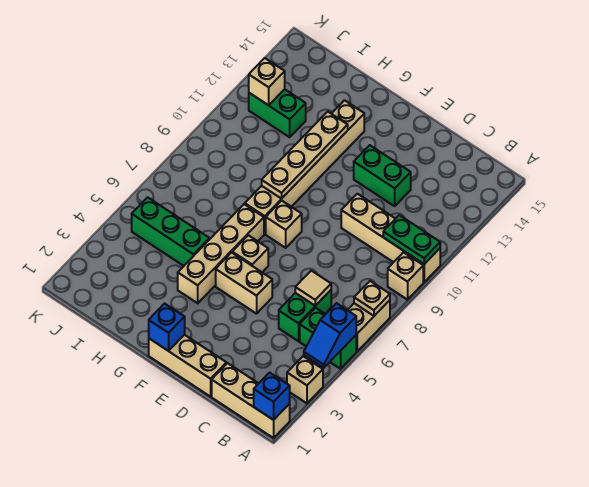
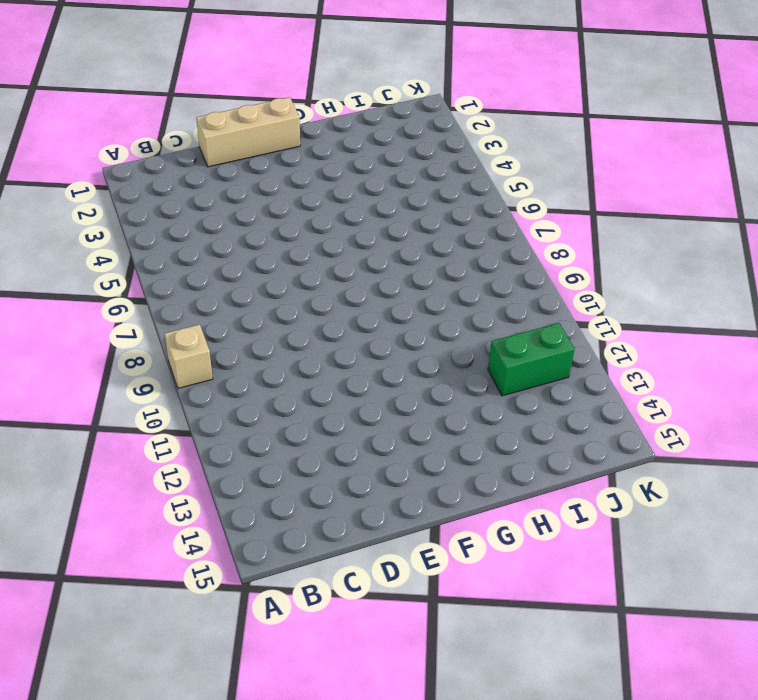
none -> tan brick A1:C1 level 1
none -> tan brick A3 level 1
none -> green brick A5:B5 level 1

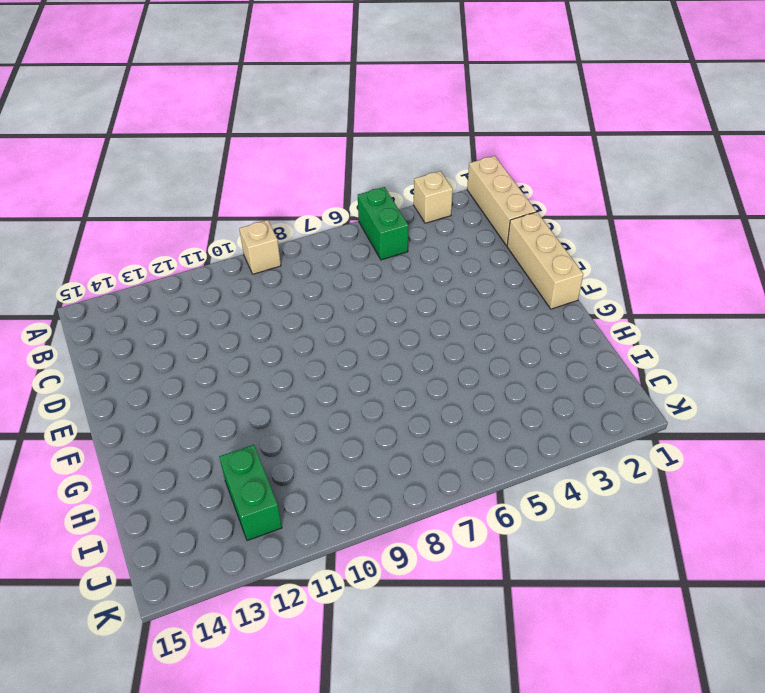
none -> tan brick A6:A7 level 1
none -> tan brick A10:D10 level 1
none -> green brick C5:C6 level 1

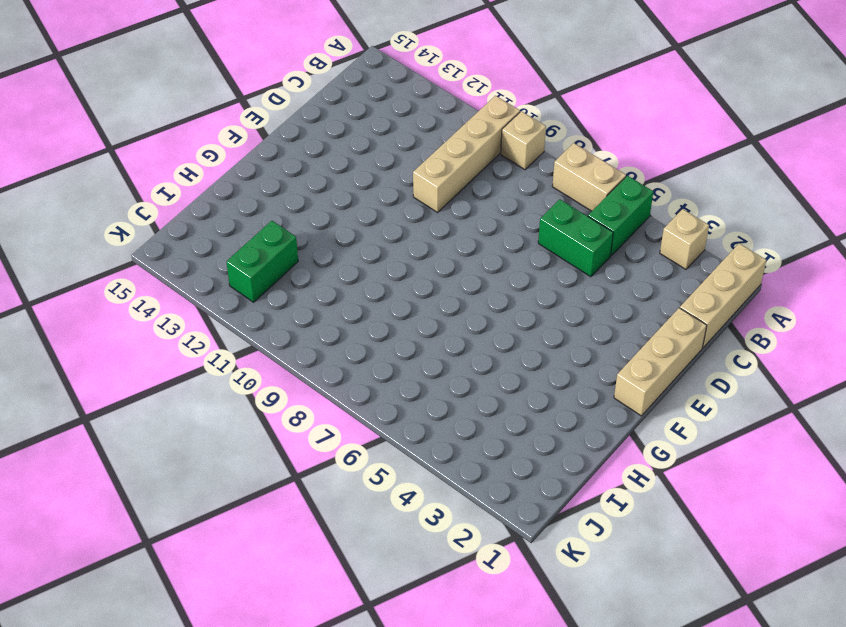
none -> green brick D12:E12 level 1
none -> tan brick E5:F5 level 1
none -> tan brick F6 level 1

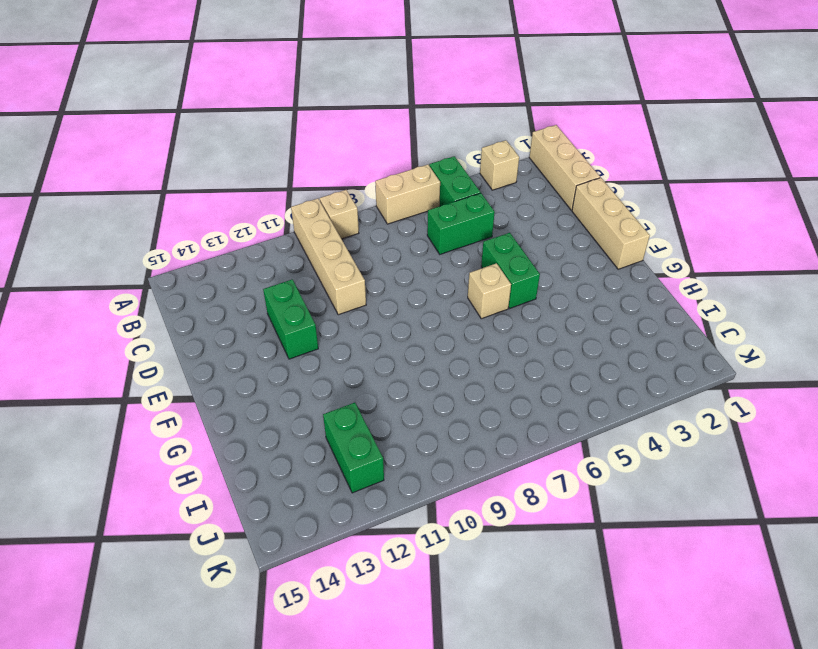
green brick E5:F5 level 1 -> tan brick E5:F5 level 1
none -> tan brick F8 level 1
none -> tan brick G4:G7 level 1
none -> tan brick G8:G13 level 1

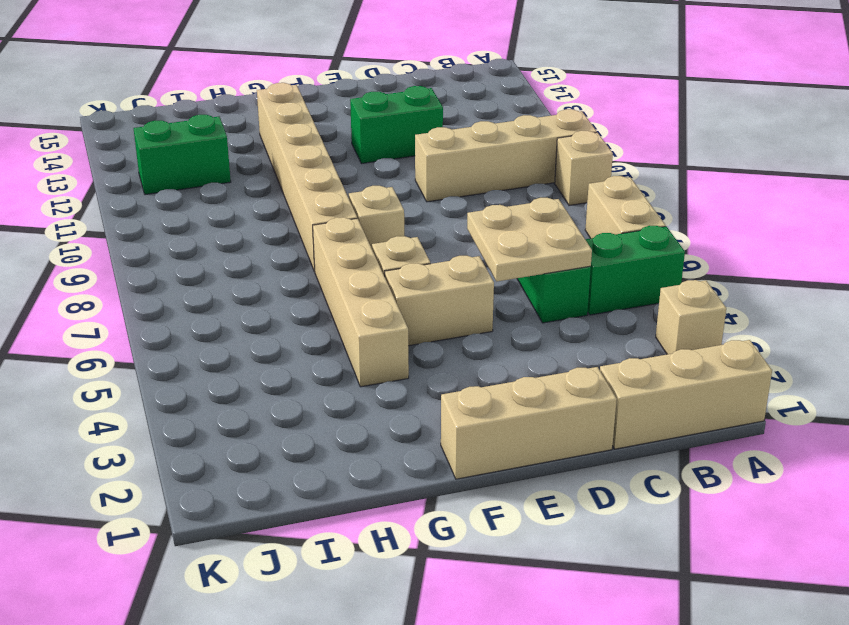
tan plate C5:D6 level 2 -> tan tile C6 level 2
none -> green brick H5:J5 level 1
none -> blue brick A1 level 2
none -> blue slope A4:A5 level 2 top 5

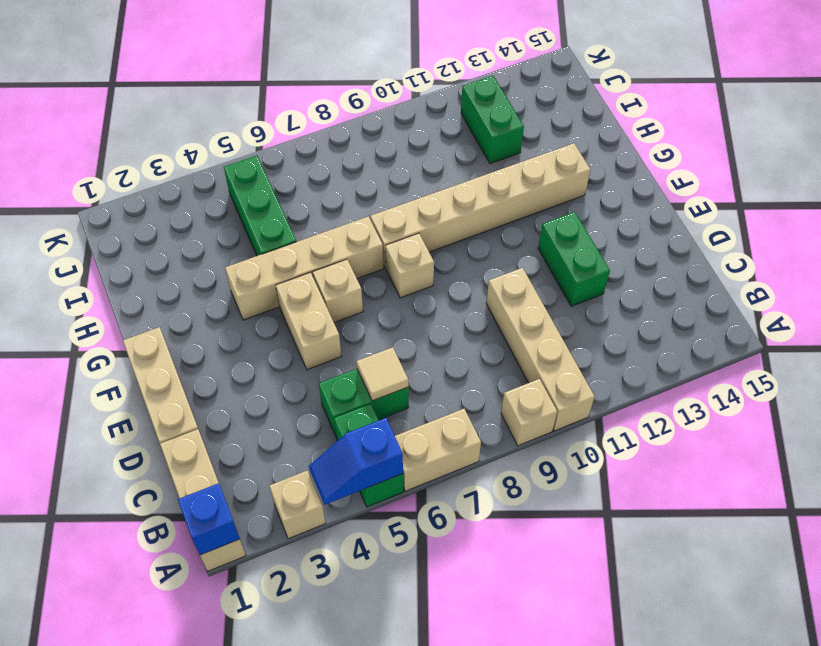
none -> tan plate A7 level 2
none -> green plate A10:B10 level 2
none -> blue brick F1 level 2

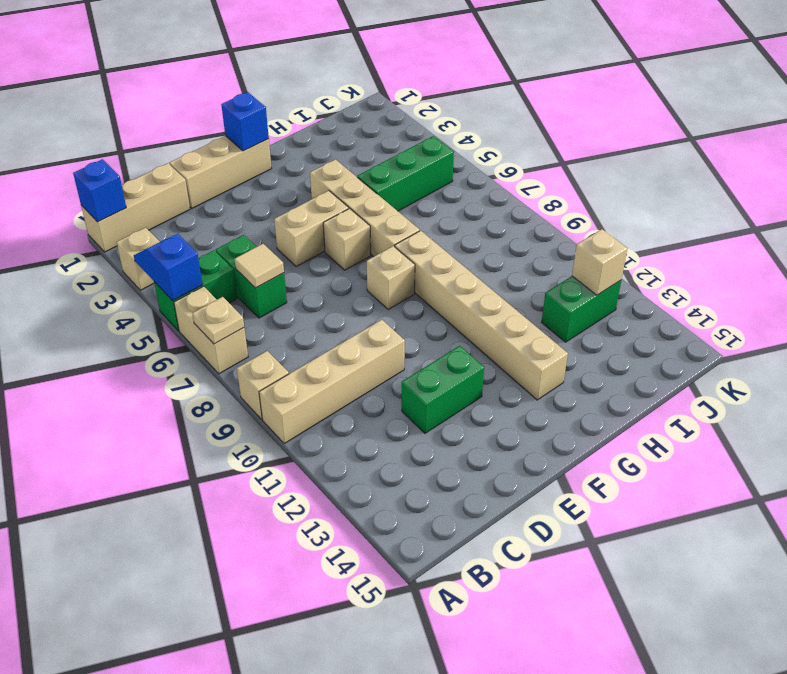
none -> green plate A10:B10 level 2
none -> tan plate G9:G12 level 2

